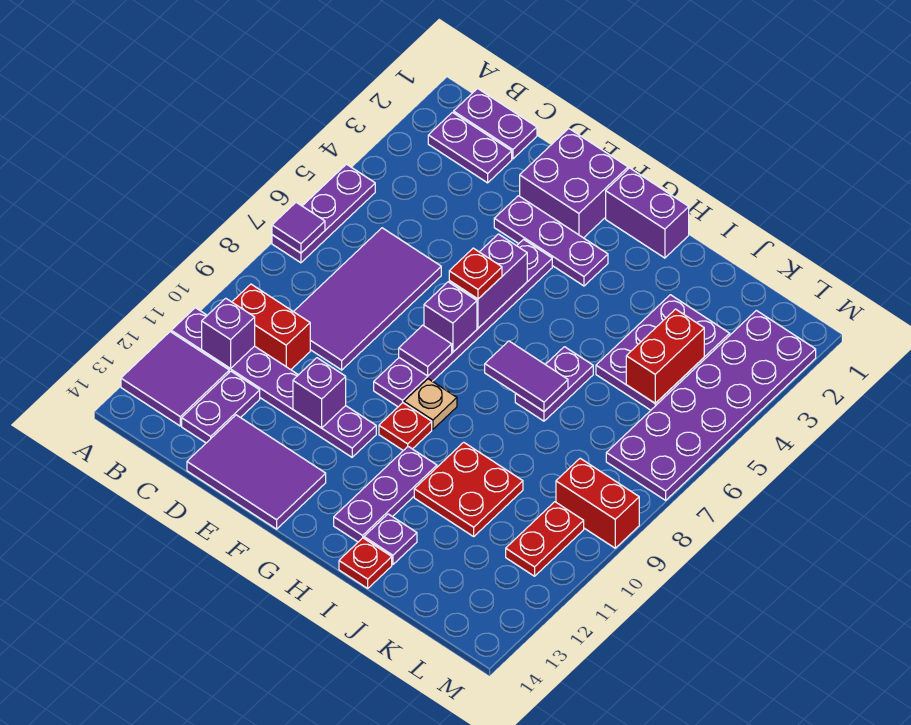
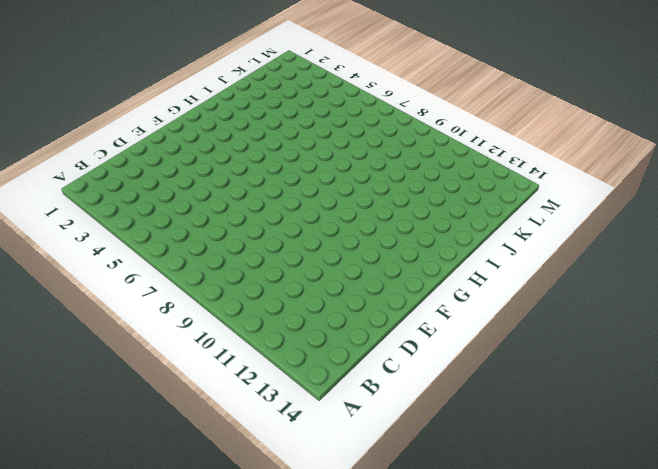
none -> purple plate A5:A7 level 1
none -> purple plate A11:F11 level 1
none -> purple tile A12:B13 level 1
none -> purple plate B1:C1 level 1

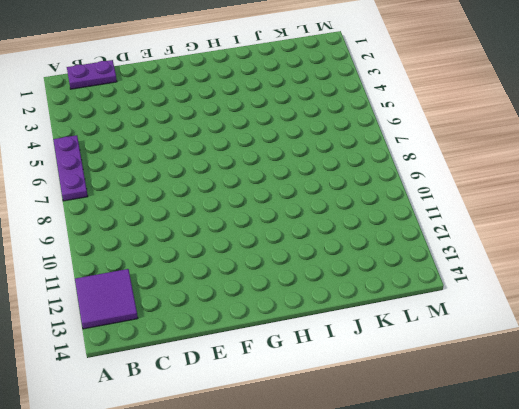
none -> purple plate A11:F11 level 1
none -> purple plate B2:C2 level 1
none -> red brick B10:C10 level 1
none -> purple tile C6:D9 level 1

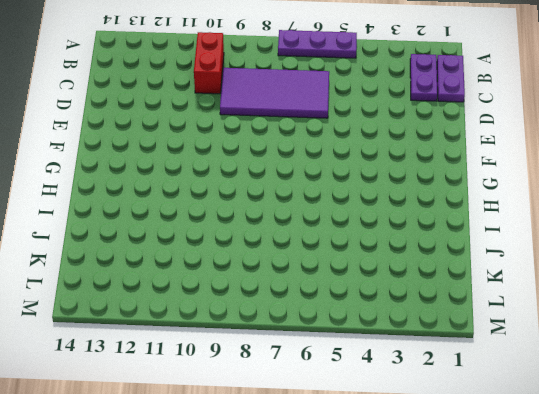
none -> purple plate A11:F11 level 1
none -> purple tile A12:B13 level 1
none -> purple plate C12:C13 level 1
none -> purple tile D13:F14 level 1

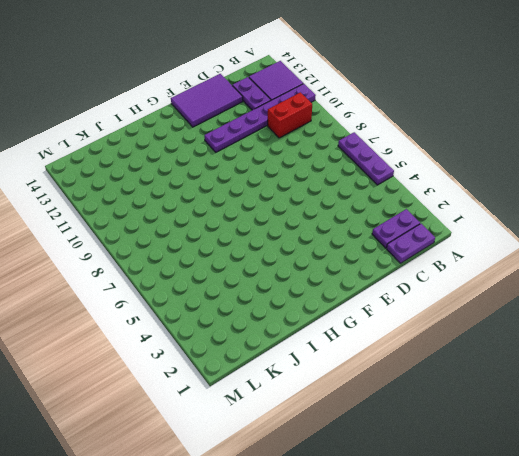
none -> purple tile C6:D9 level 1
none -> purple brick E1:F2 level 1
none -> purple plate E3:G3 level 1
none -> purple plate F4:F9 level 1

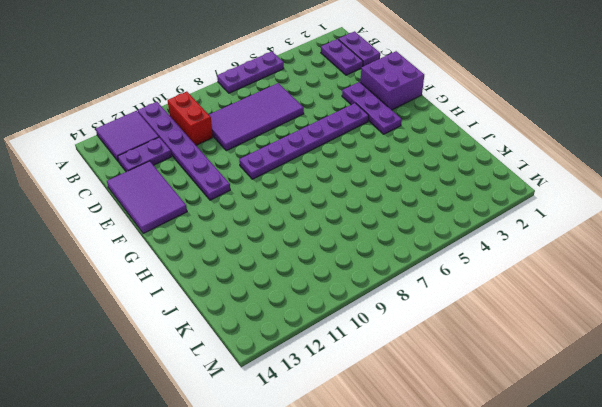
none -> purple brick G1:H1 level 1
none -> tan plate G9 level 1
none -> red plate G10 level 1
none -> purple plate H11:H13 level 1

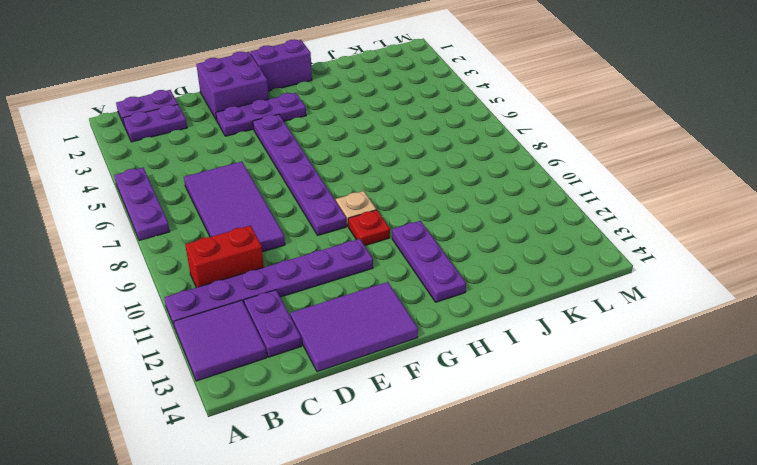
none -> purple plate I6:I7 level 1
none -> red plate I10:J11 level 1
none -> purple plate I13 level 1
none -> red plate I14 level 1

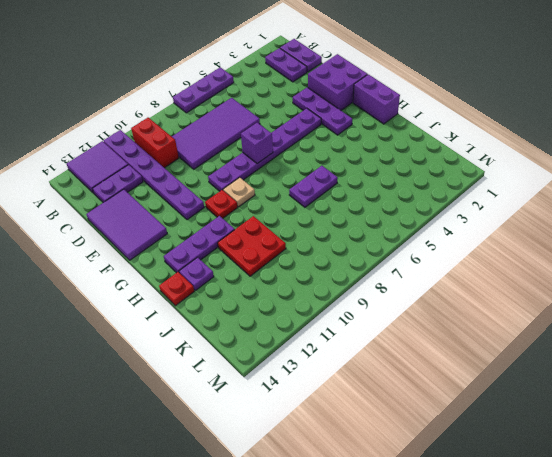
none -> purple plate J3:K5 level 1
none -> purple plate L2:M7 level 1
none -> red brick L9:M9 level 1
none -> red plate L10:L11 level 1

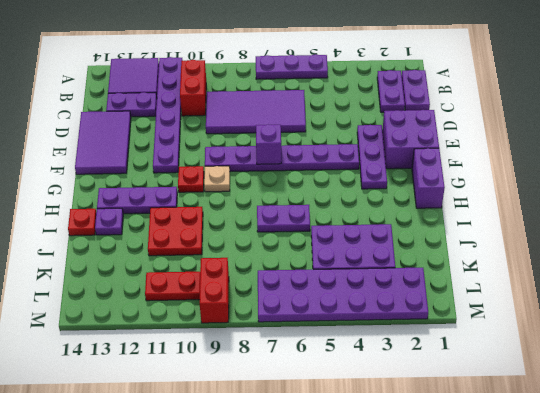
none -> purple tile A7 level 2
none -> purple brick B11 level 2
none -> purple brick E11 level 2
none -> purple brick F5:F6 level 2

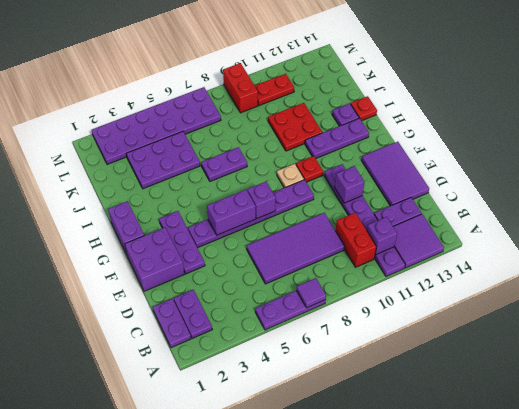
none -> purple tile F8 level 2
none -> purple tile H7:I7 level 2
none -> red brick K4:K5 level 2
none -> red plate F6 level 3

